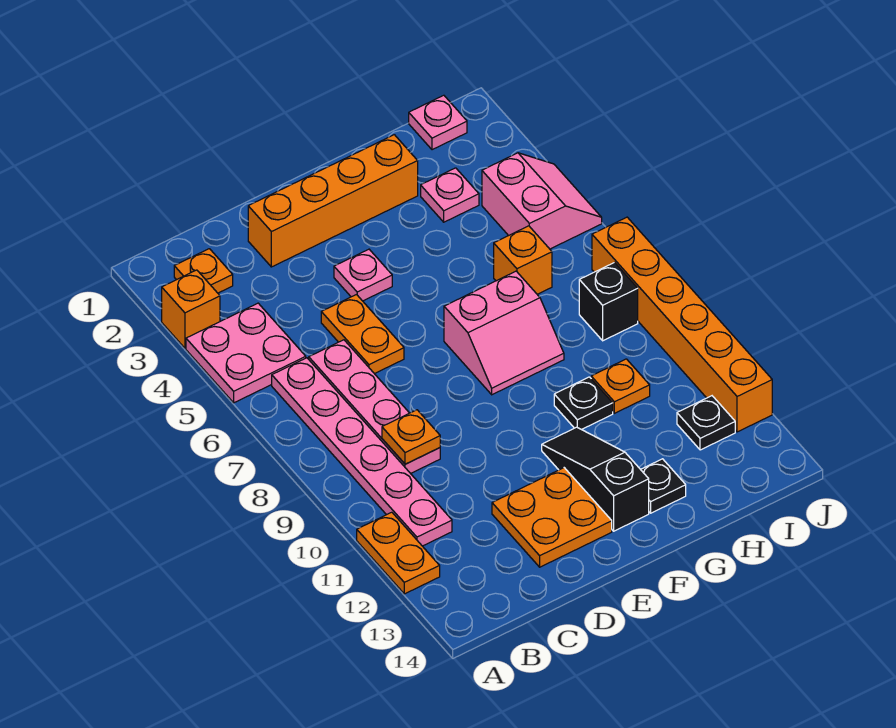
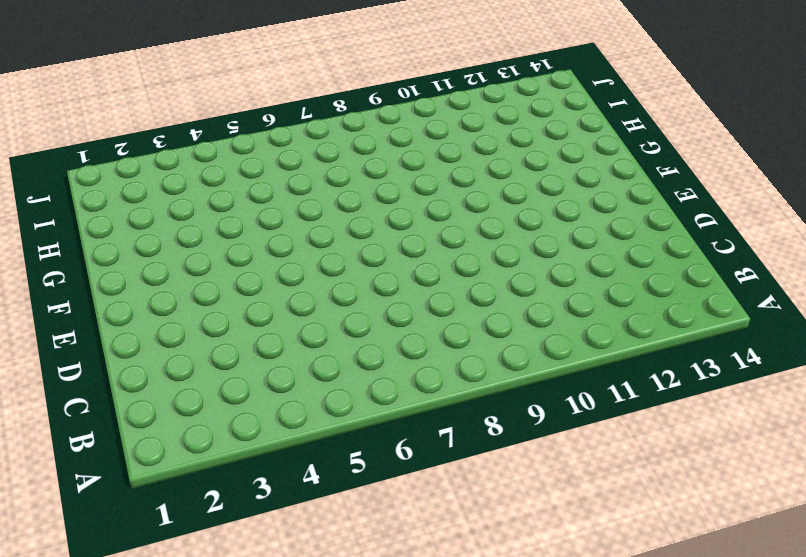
none -> orange brick A3 level 1
none -> pink plate A4:B5 level 1
none -> orange plate A11:A12 level 1

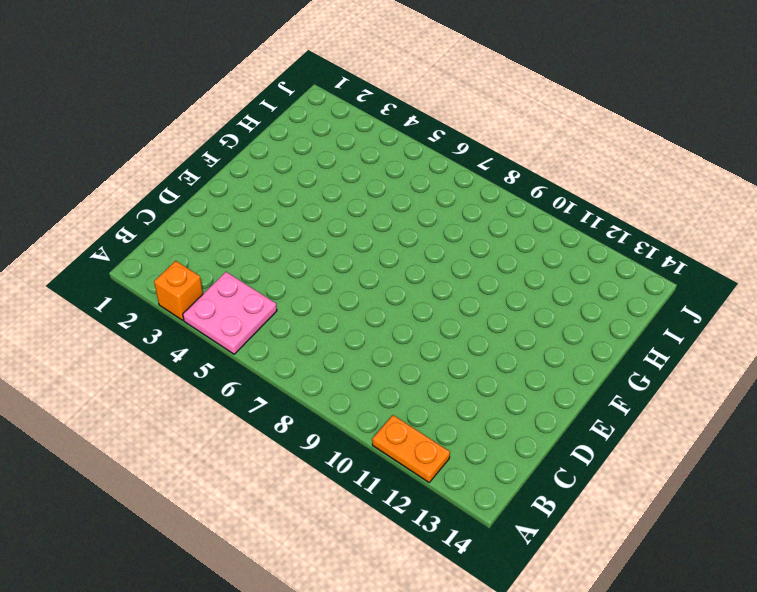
none -> orange plate B2 level 1
none -> pink plate B6:B11 level 1
none -> pink plate C6:C9 level 1

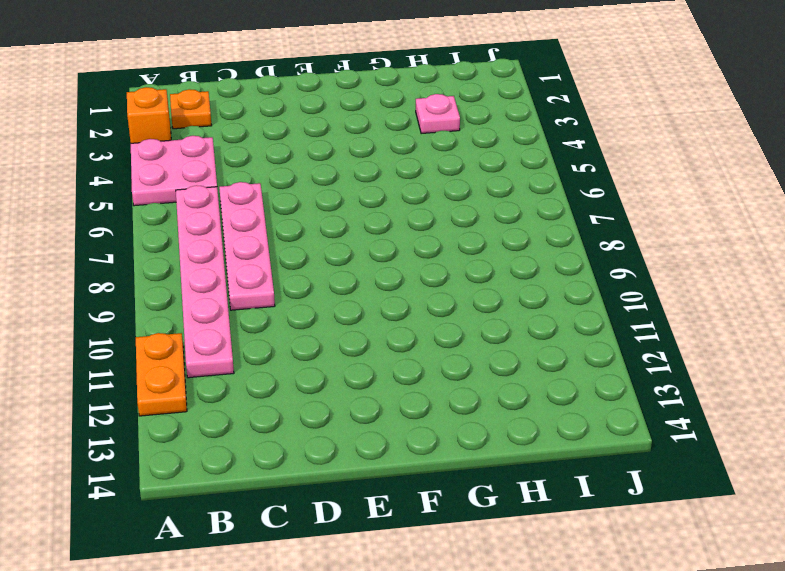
none -> orange brick D2:G2 level 1
none -> orange plate D5:D6 level 1
none -> orange plate D12:E13 level 1

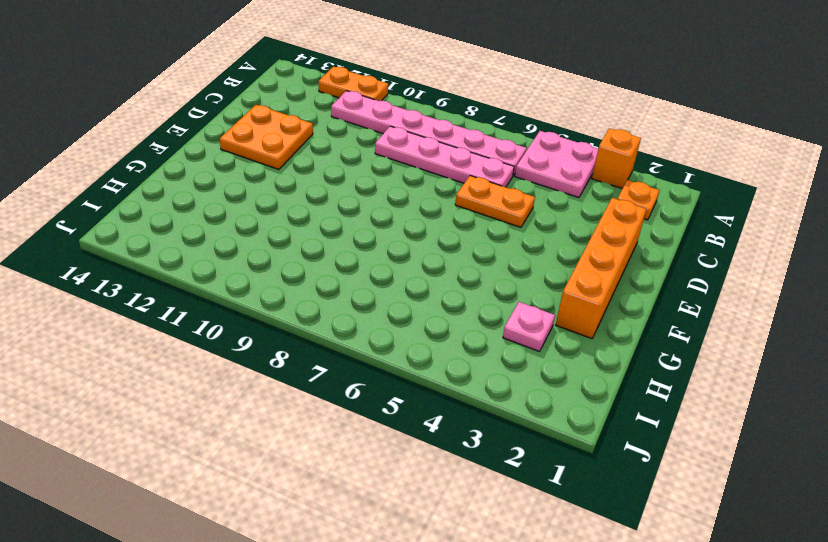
none -> pink plate E4 level 1
none -> pink slope F7:G8 level 1 top 7
none -> black slope F11:F13 level 1 top 13

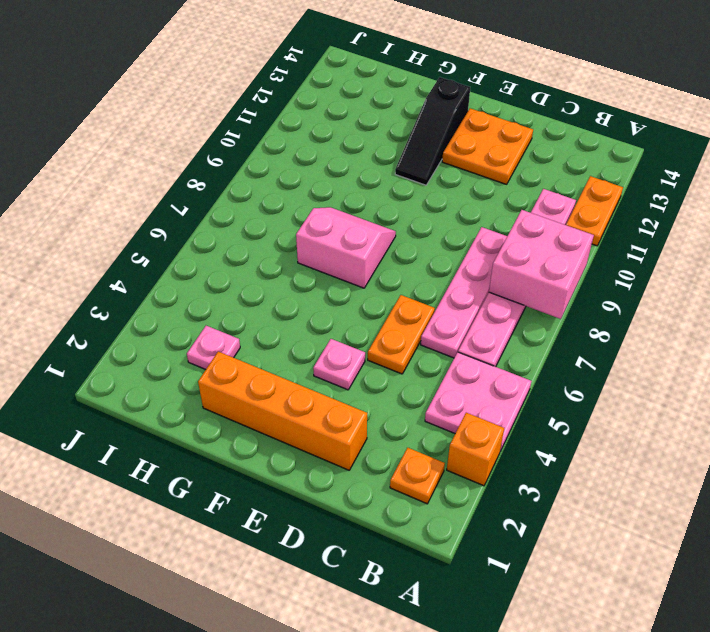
pink brick A8:B9 level 2 -> none
none -> black plate G10 level 1
none -> black plate G13 level 1
none -> orange brick H6 level 1

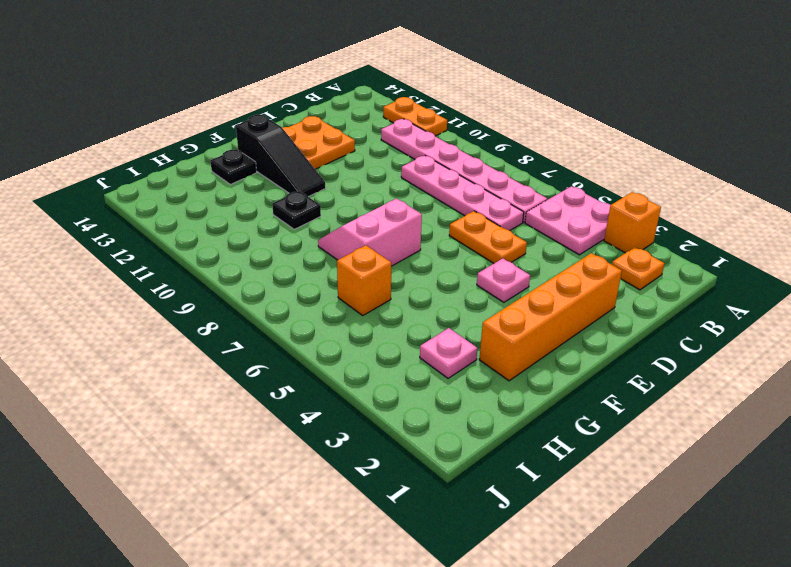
none -> orange plate H10 level 1
none -> pink plate I1 level 1
none -> pink slope I4:J5 level 1 top I

